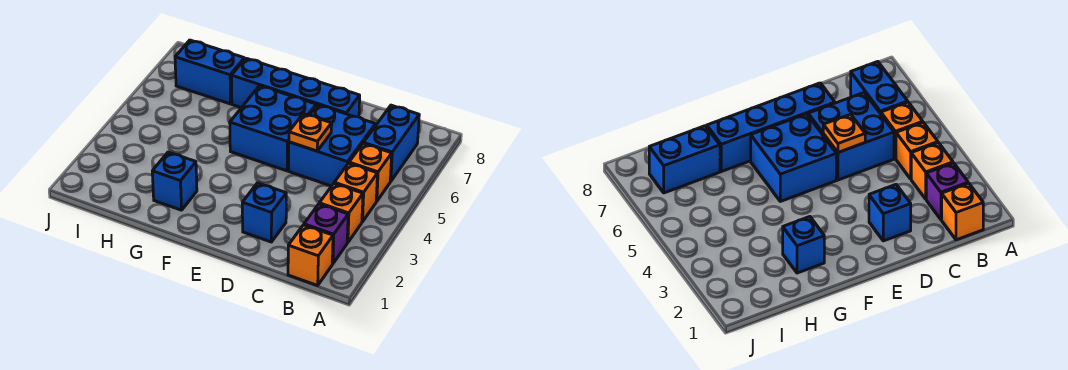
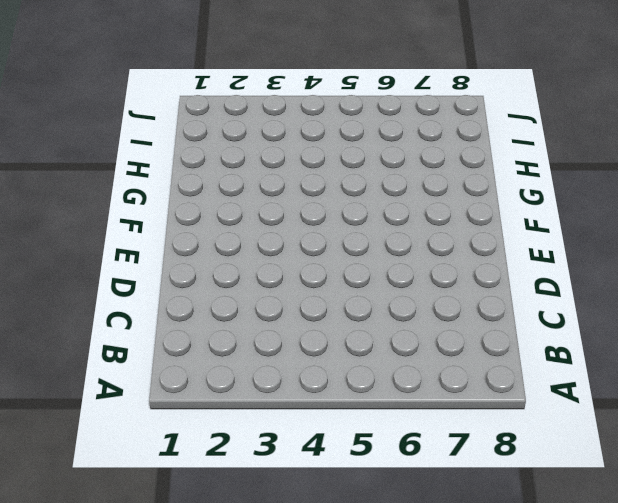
none -> orange brick B1 level 1
none -> purple brick B2 level 1
none -> orange brick B3 level 1

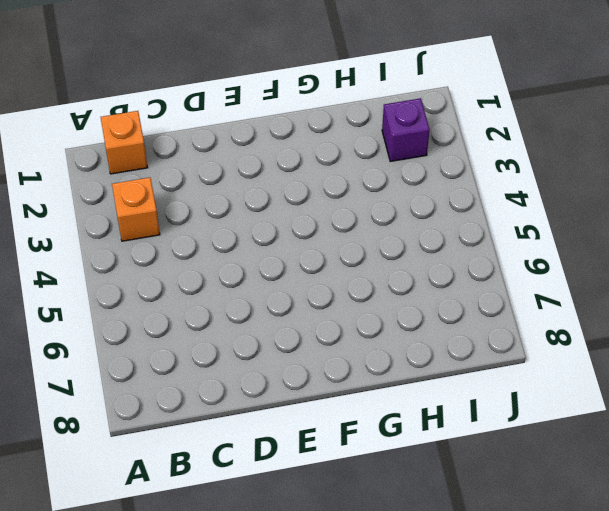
purple brick I2 level 1 -> purple brick B2 level 1
none -> orange brick B4 level 1
none -> orange brick B5 level 1
none -> blue brick B6:B7 level 1

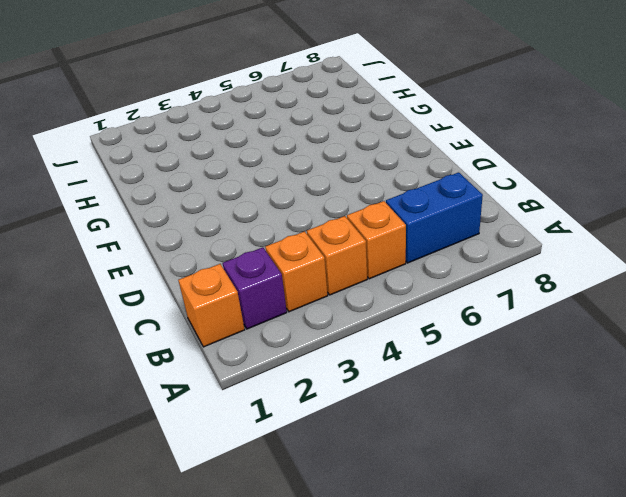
none -> blue brick C5:D6 level 1
none -> blue brick D2 level 1
none -> blue brick D7:G7 level 1

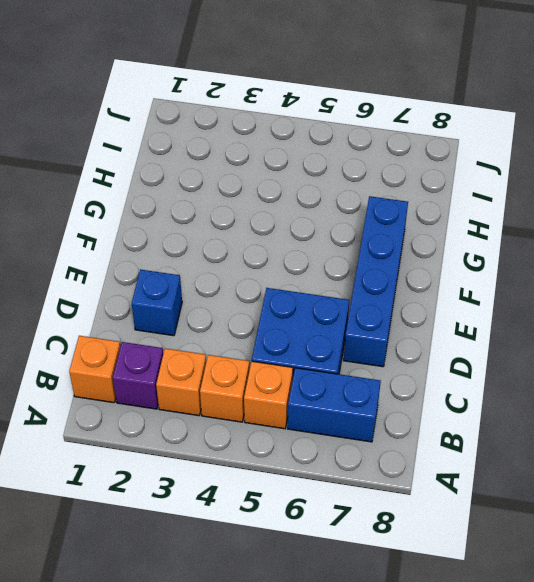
none -> blue brick E5:F6 level 1
none -> blue brick G2 level 1
none -> blue brick H7:I7 level 1

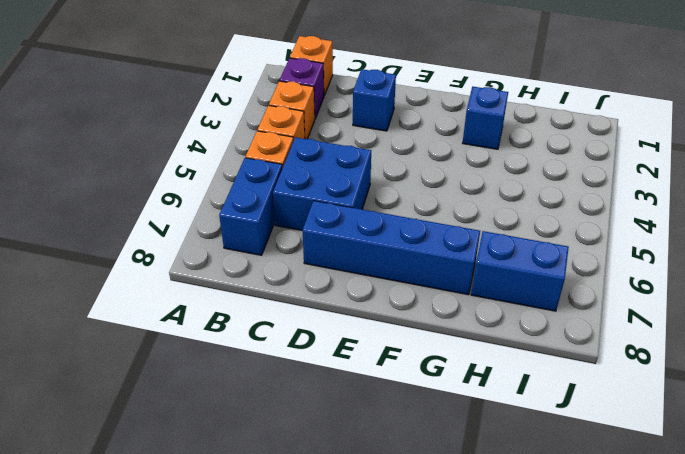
none -> blue brick E5:F6 level 1
none -> orange plate D5 level 2

